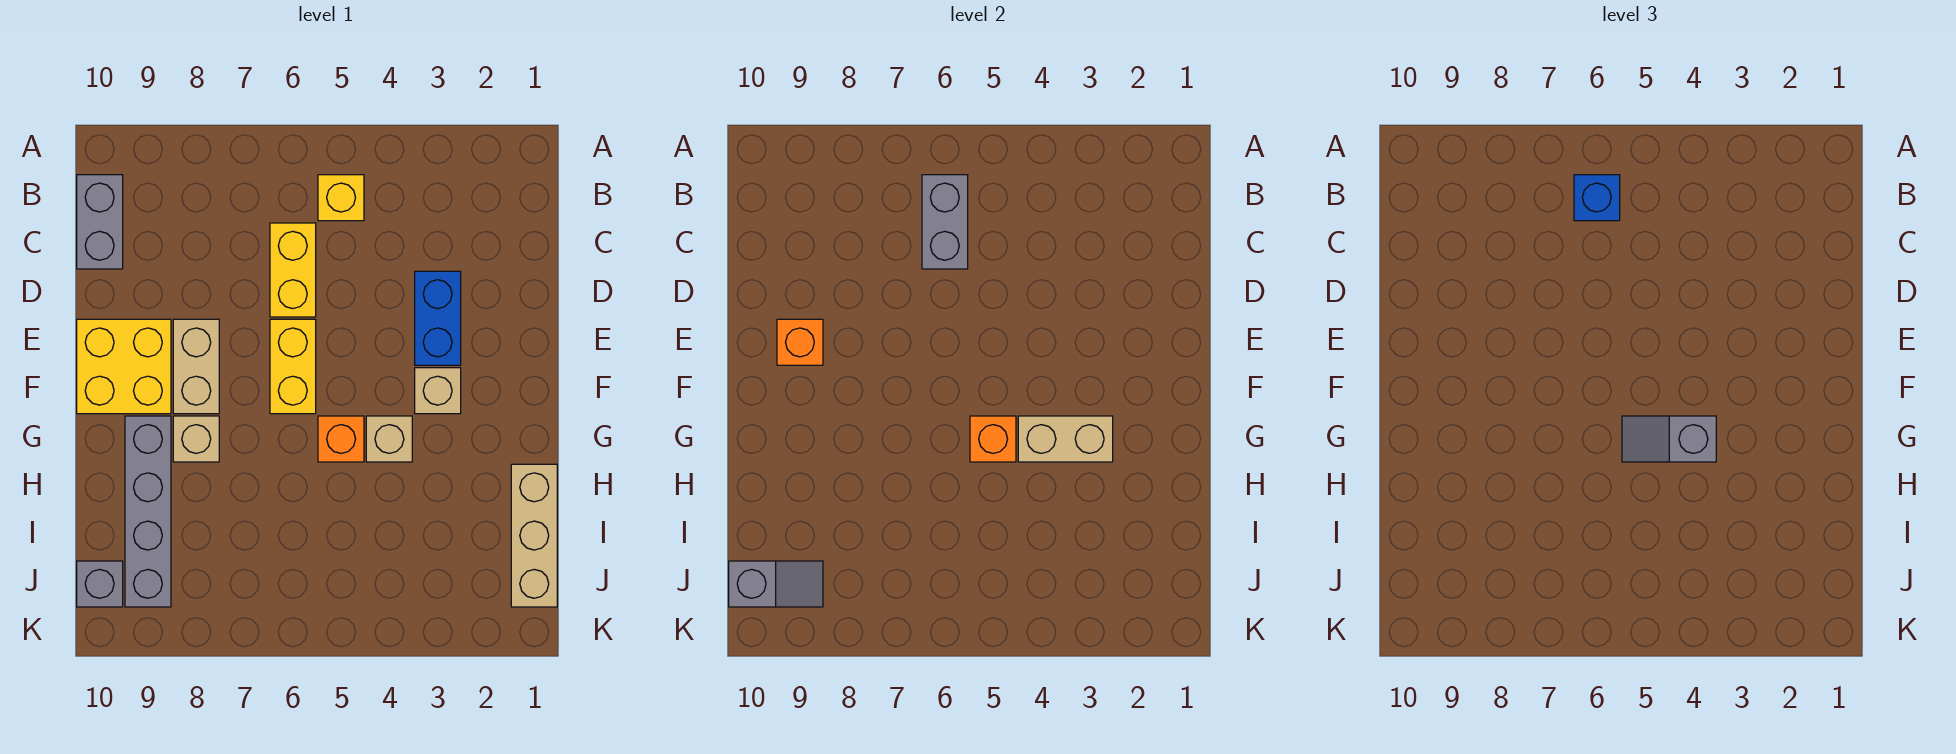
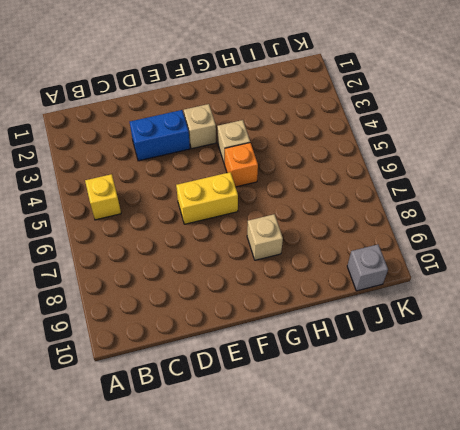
none -> grey brick B10:C10 level 1
none -> yellow brick C6:D6 level 1
none -> tan brick E8:F8 level 1

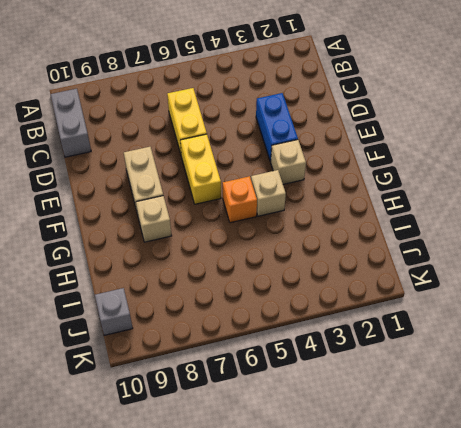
none -> yellow brick B5 level 1
none -> yellow brick E9:F10 level 1
none -> grey brick G9:J9 level 1

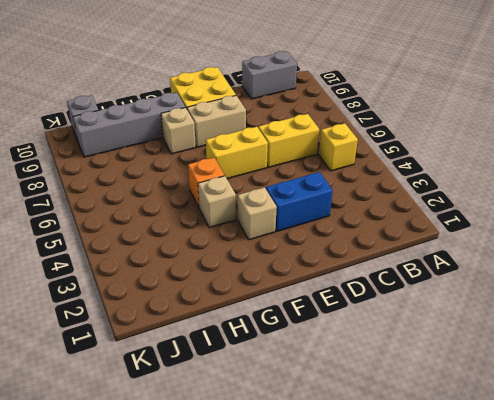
none -> tan brick H1:J1 level 1
none -> grey brick B6:C6 level 2
none -> orange brick E9 level 2

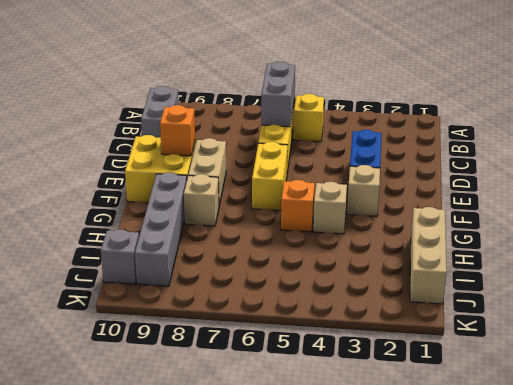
none -> tan brick G3:G4 level 2
none -> orange brick G5 level 2
none -> grey slope J9:J10 level 2 top 10

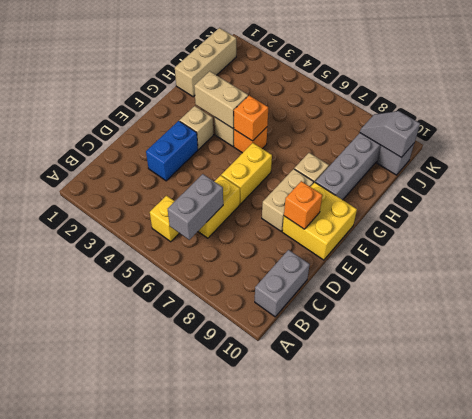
none -> blue brick B6 level 3
none -> grey slope G4:G5 level 3 top 4

